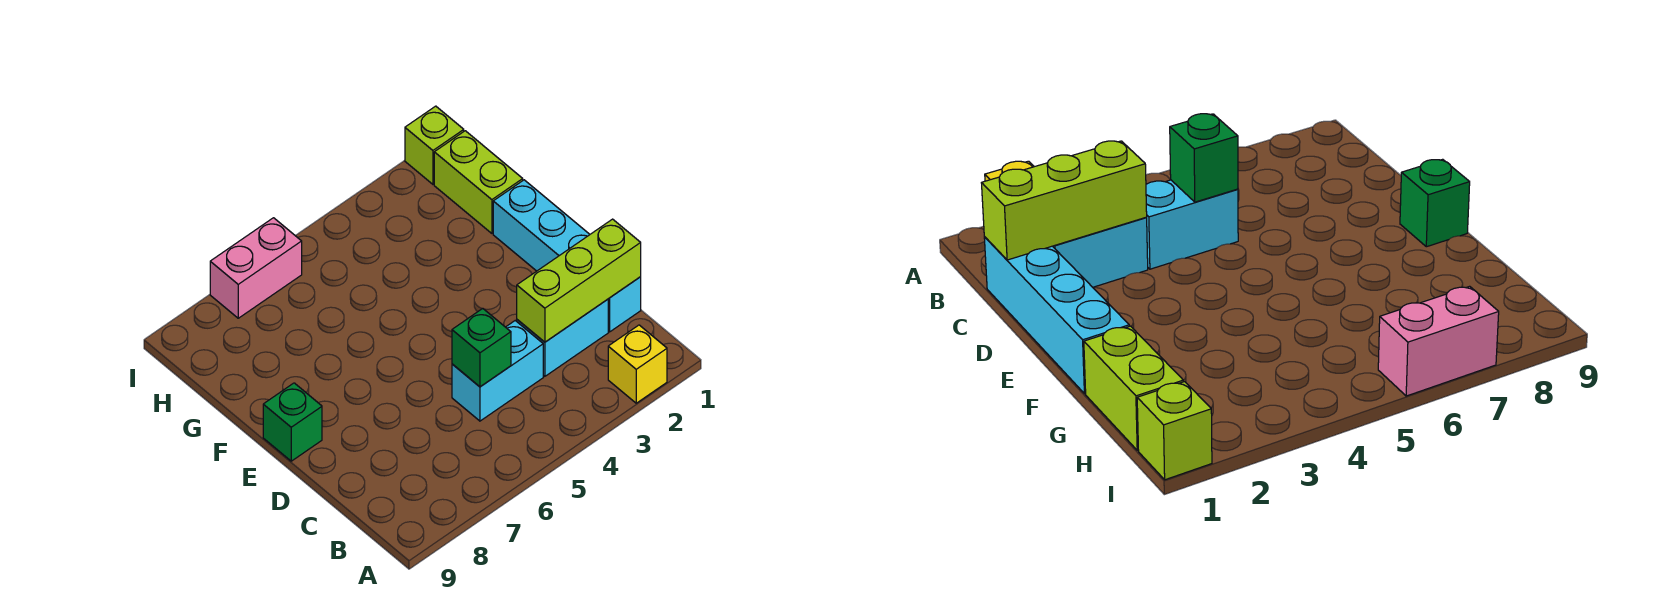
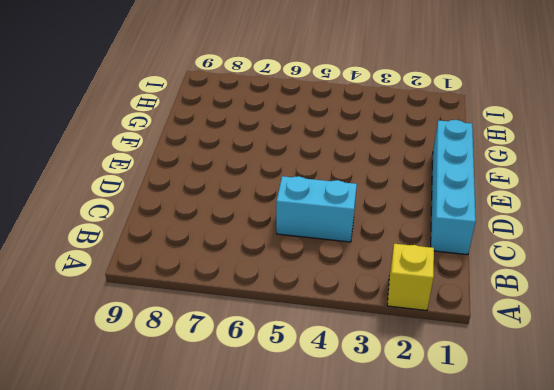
none -> cyan brick C2:C3 level 1
none -> green brick E9 level 1

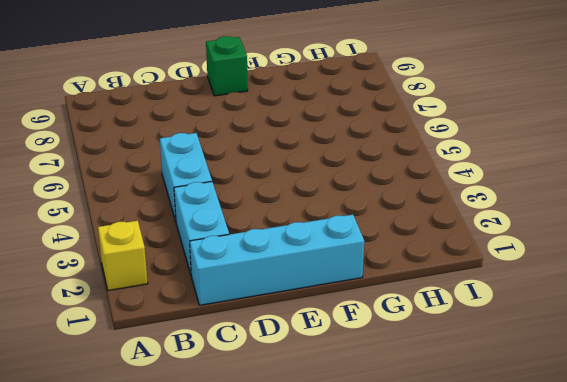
none -> lime brick G1:H1 level 1
none -> lime brick I1 level 1

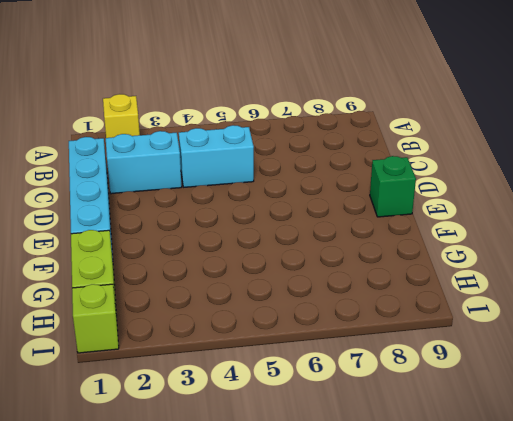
none -> pink brick I6:I7 level 1
none -> lime brick C1:C3 level 2

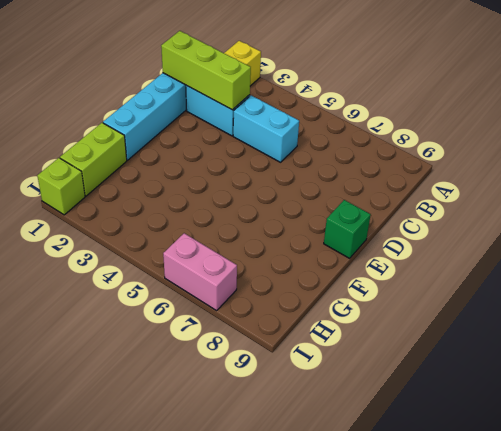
none -> green brick C5 level 2

